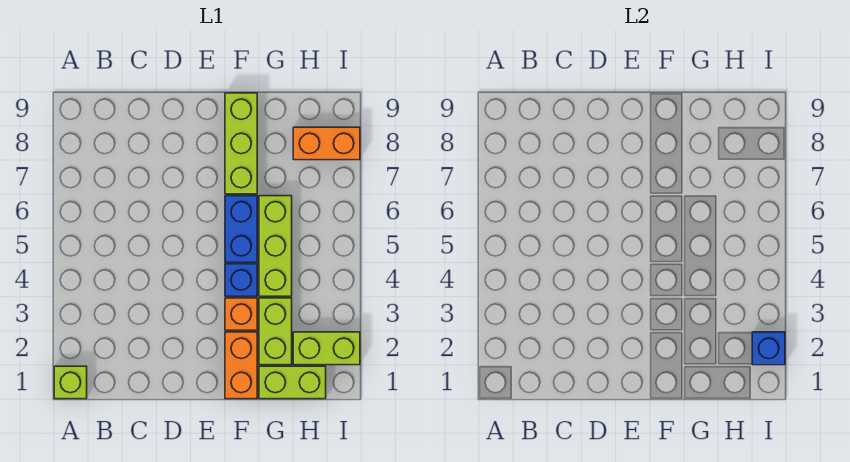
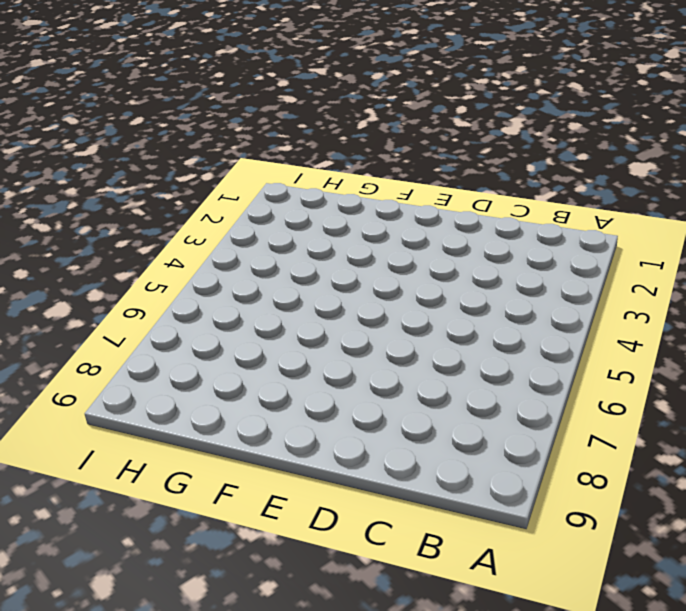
none -> lime brick A1 level 1
none -> orange brick F1:F2 level 1
none -> orange brick F3 level 1

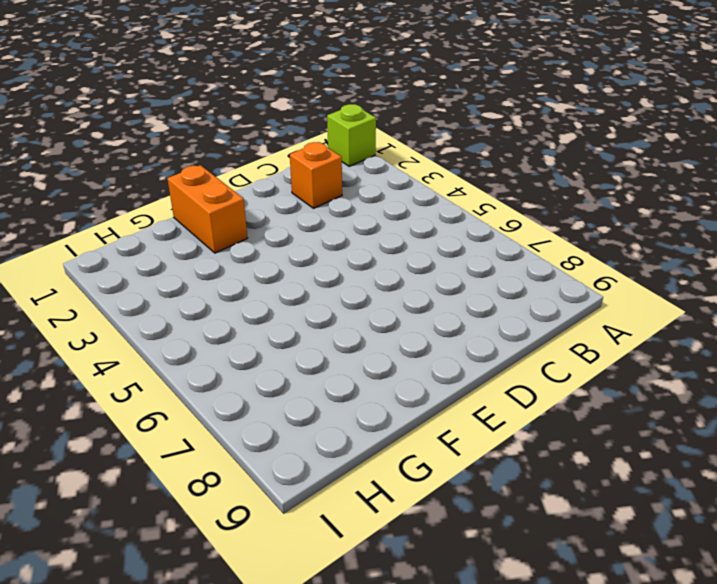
orange brick C2 level 1 -> orange brick F3 level 1
none -> blue brick F4 level 1
none -> blue brick F5:F6 level 1
none -> lime brick F7:F9 level 1

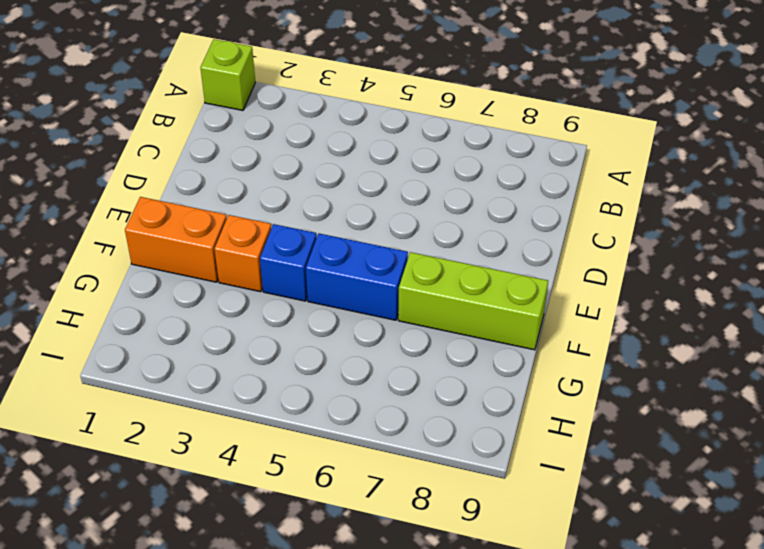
none -> lime brick G1:H1 level 1
none -> lime brick G2:G3 level 1
none -> lime brick G4:G6 level 1

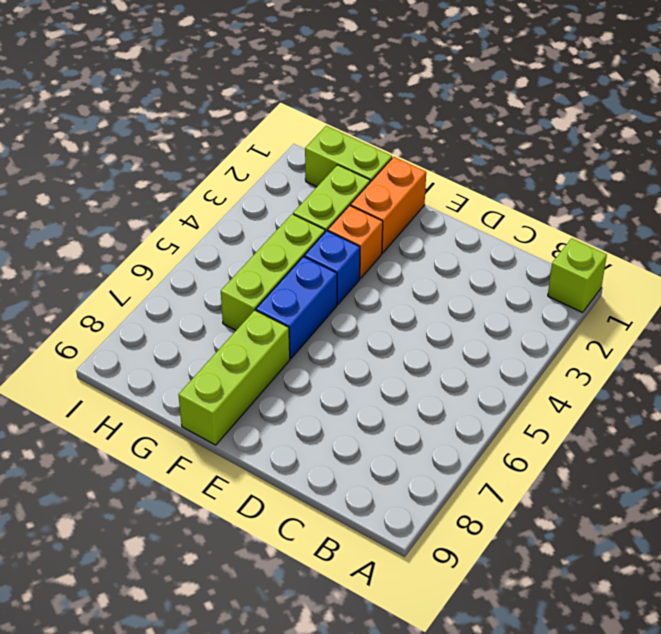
none -> lime brick H2:I2 level 1
none -> orange brick H8:I8 level 1
none -> blue brick I2 level 2

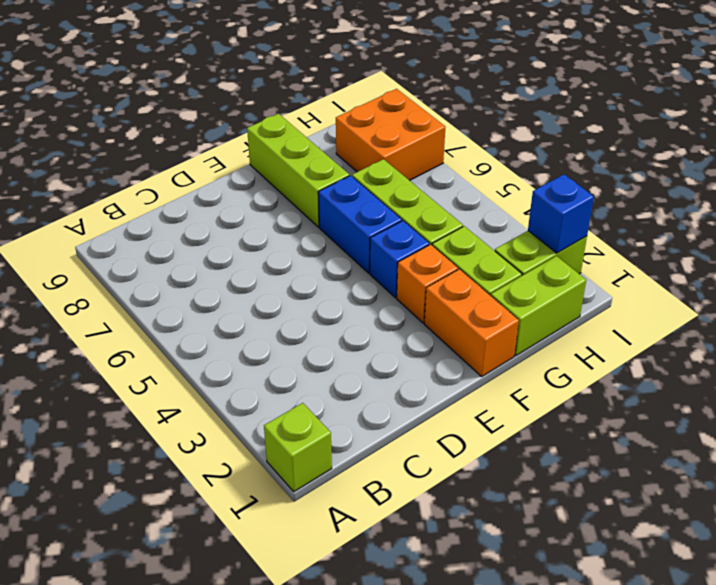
orange brick H7:I8 level 1 -> orange brick H8:I8 level 1

